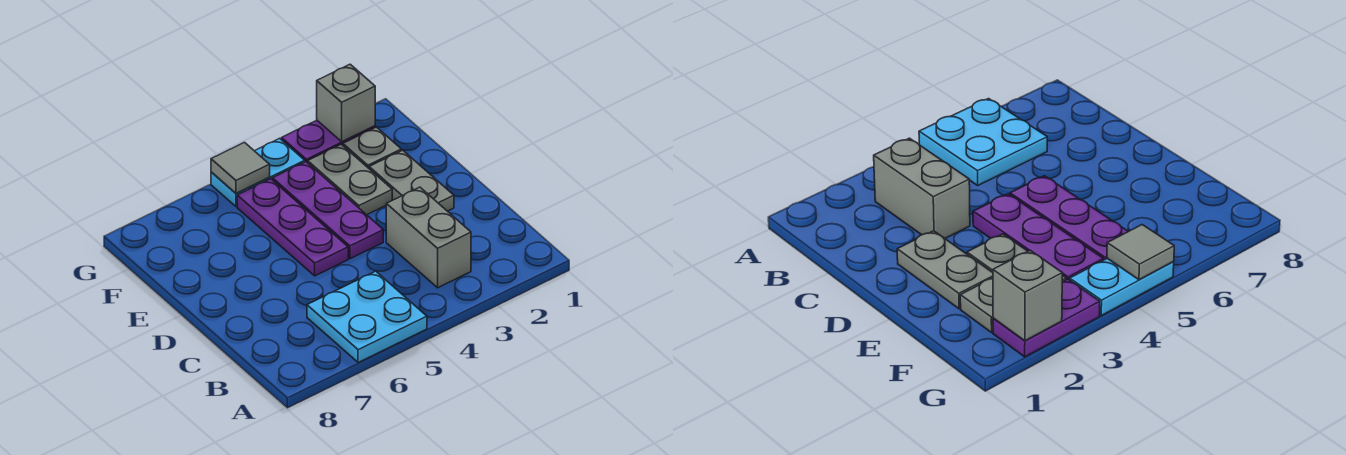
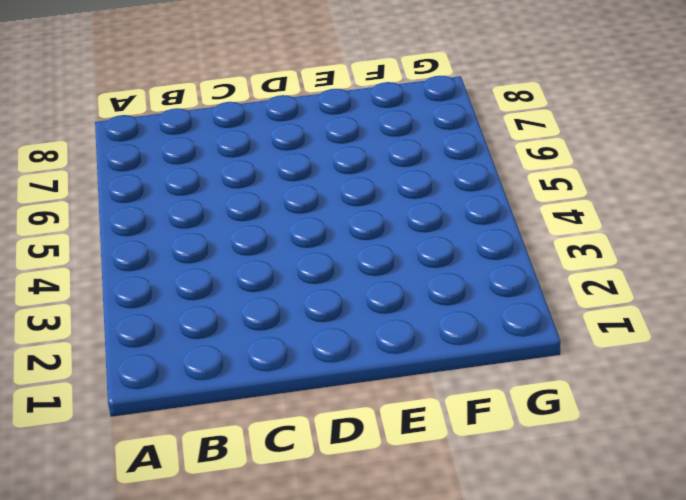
none -> cyan plate A5:B6 level 1
none -> grey brick B3:C3 level 1

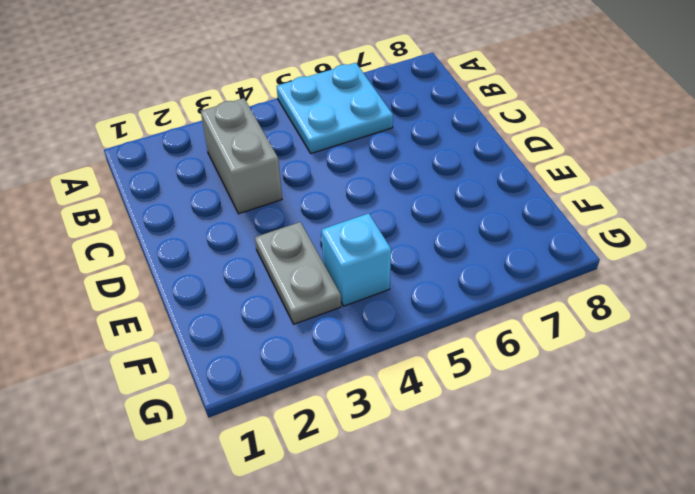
cyan brick F4 level 1 -> purple plate D4:F4 level 1
none -> grey plate D2:E2 level 1
none -> purple plate D5:F5 level 1

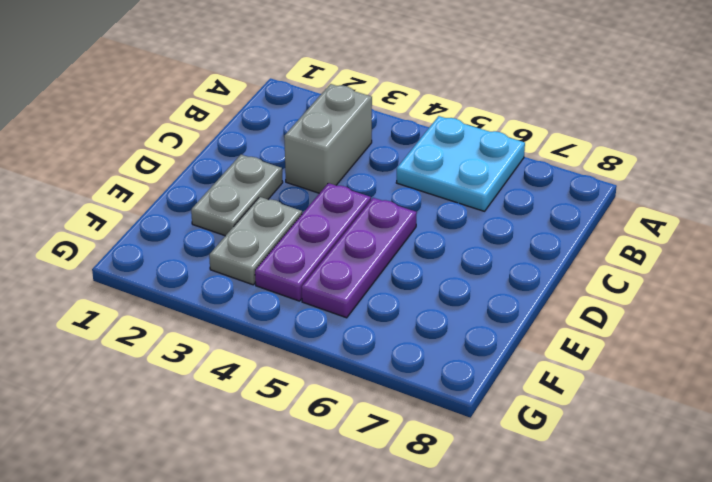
none -> grey plate F2 level 1
none -> purple plate G2:G3 level 1

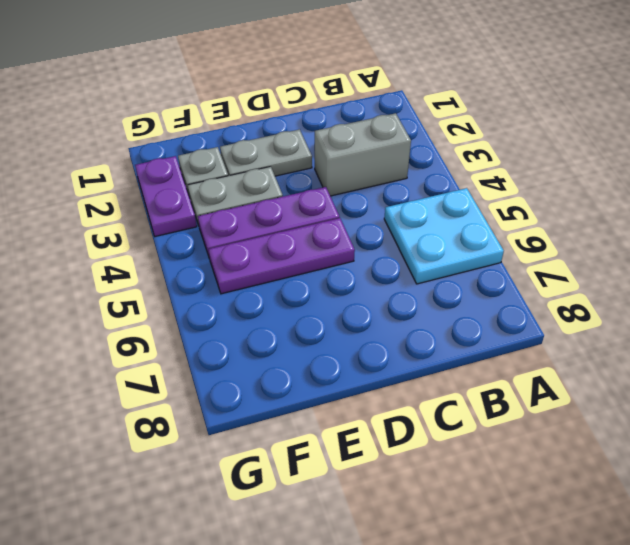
none -> cyan plate G4:G5 level 1
none -> grey brick G2 level 2

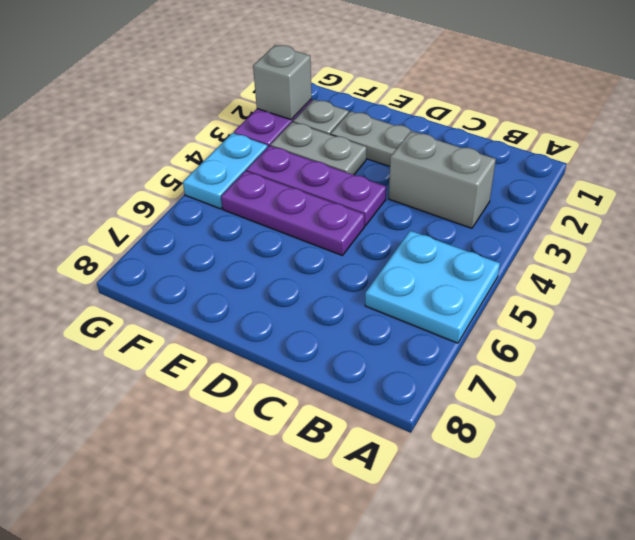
none -> grey tile G5 level 2

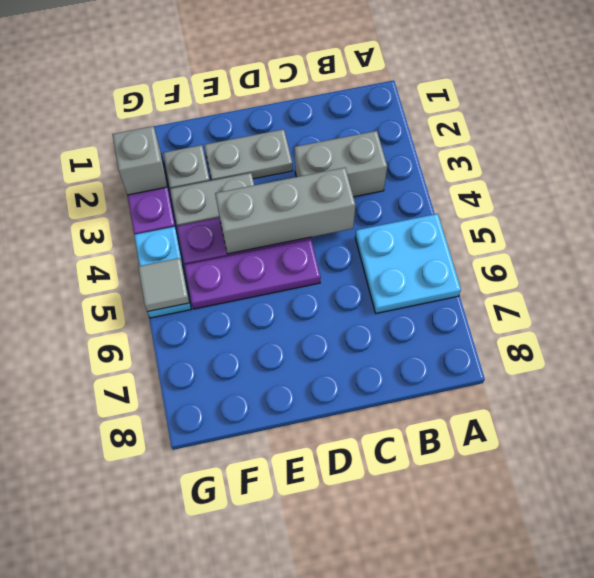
grey brick C4:E4 level 2 -> none

